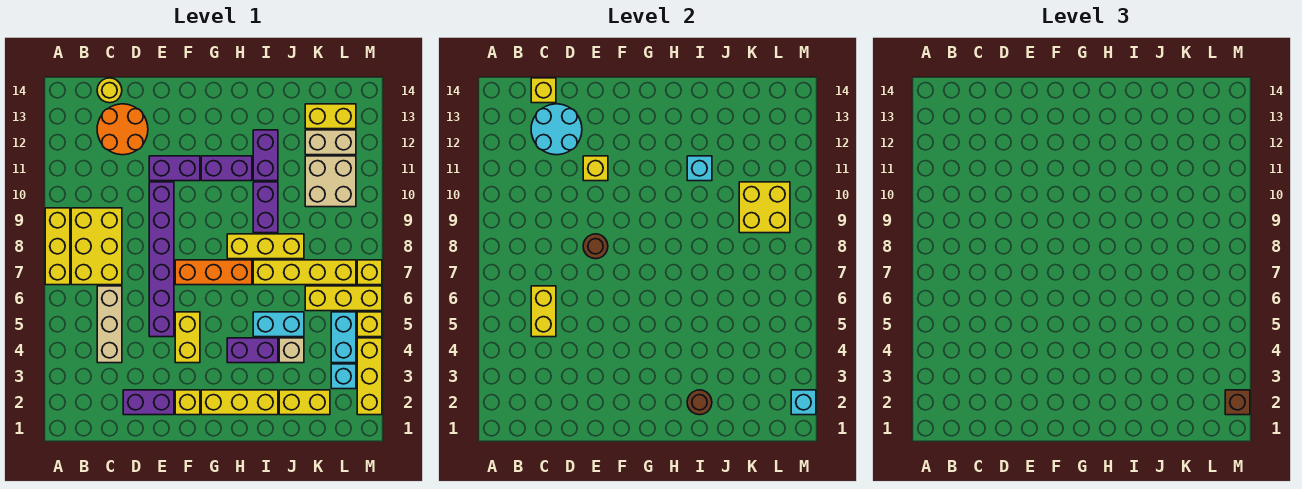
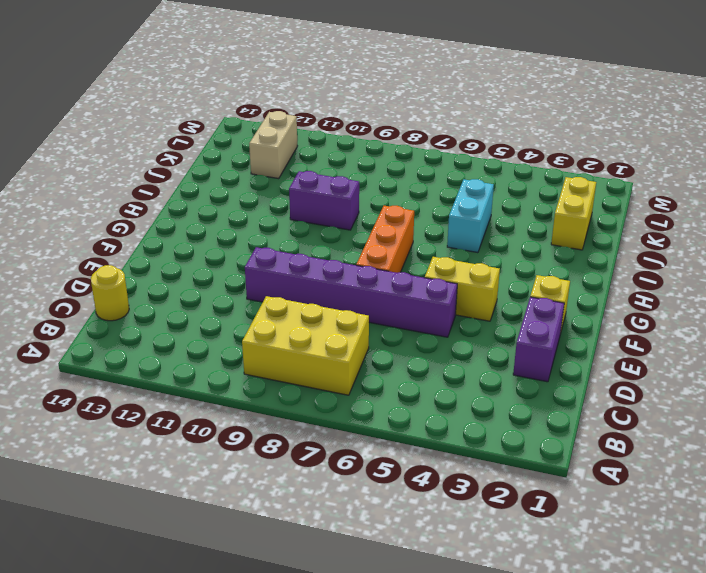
none -> yellow brick A7:A9 level 1
none -> tan brick C4:C6 level 1
none -> orange round brick C12:D13 level 1
none -> purple brick E11:F11 level 1

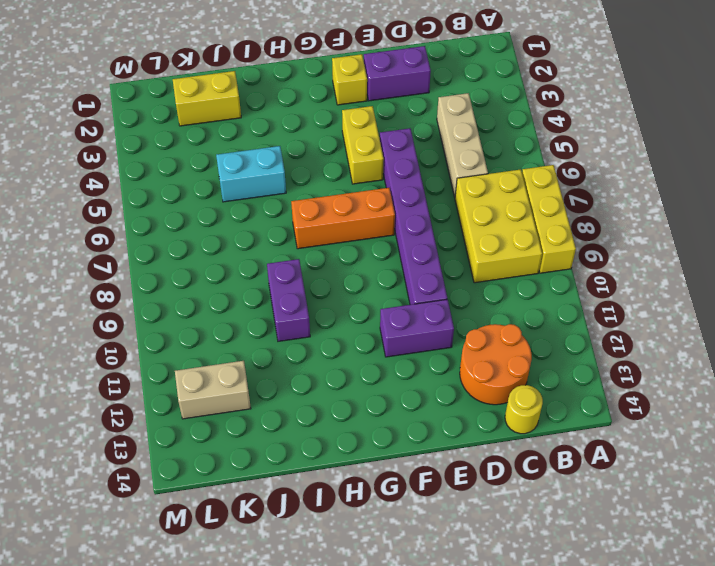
none -> yellow brick G2:I2 level 1
none -> purple brick G11:H11 level 1
none -> purple brick H4:I4 level 1
none -> yellow brick H8:J8 level 1

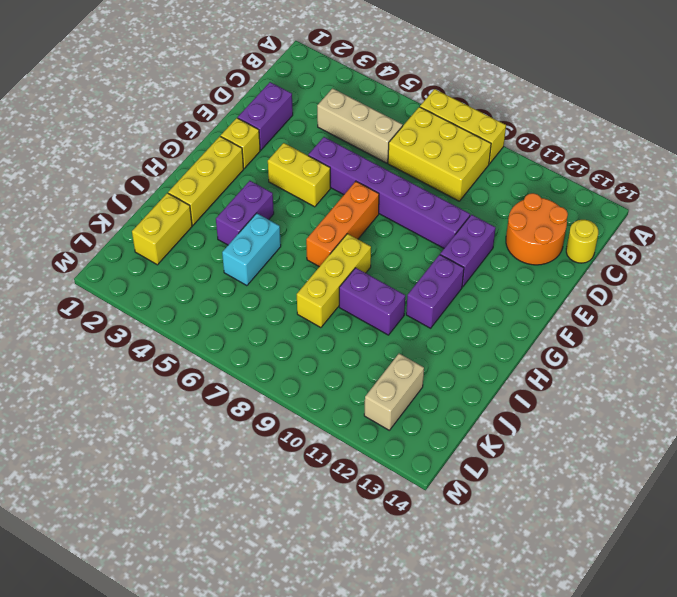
none -> yellow brick I7:L7 level 1
none -> purple brick I11:I12 level 1
none -> tan brick J4 level 1
none -> yellow brick K6:M6 level 1

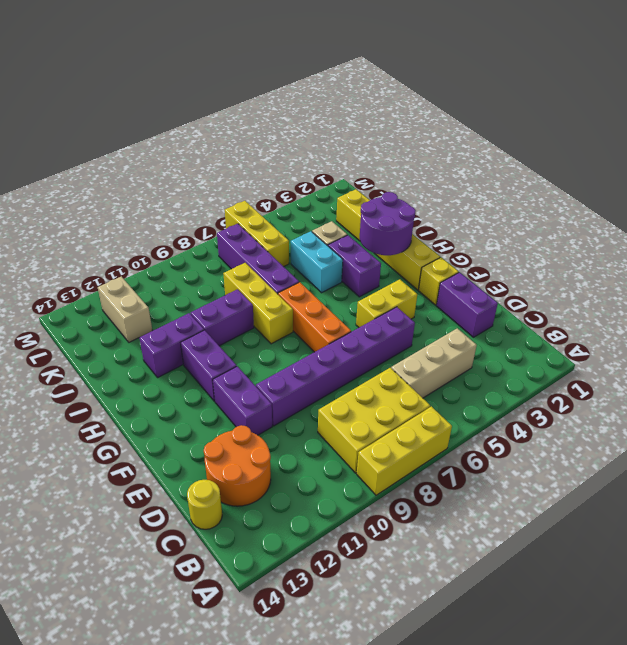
purple round brick H2:I3 level 2 -> brown round brick I2 level 2
purple brick I7:L7 level 1 -> yellow brick I7:L7 level 1
none -> tan brick K10:L11 level 1
none -> yellow brick K13:L13 level 1
none -> cyan brick L3 level 1
none -> cyan brick L4:L5 level 1

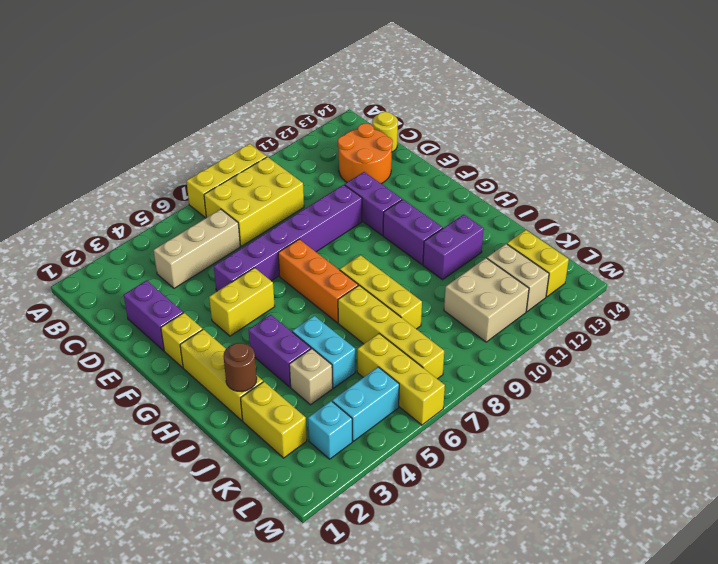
none -> purple brick I9:I10 level 1
none -> yellow brick M2:M4 level 1
none -> yellow brick M5 level 1
none -> yellow brick M7 level 1

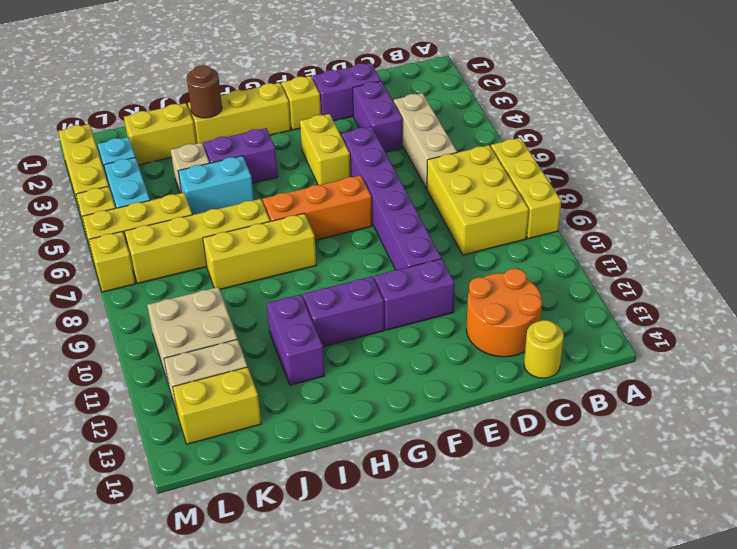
purple brick D3:D4 level 1 -> purple brick I9:I10 level 1
none -> yellow brick C5:C6 level 2
none -> cyan round brick C12:D13 level 2
none -> yellow brick C14 level 2
none -> brown round brick E8 level 2

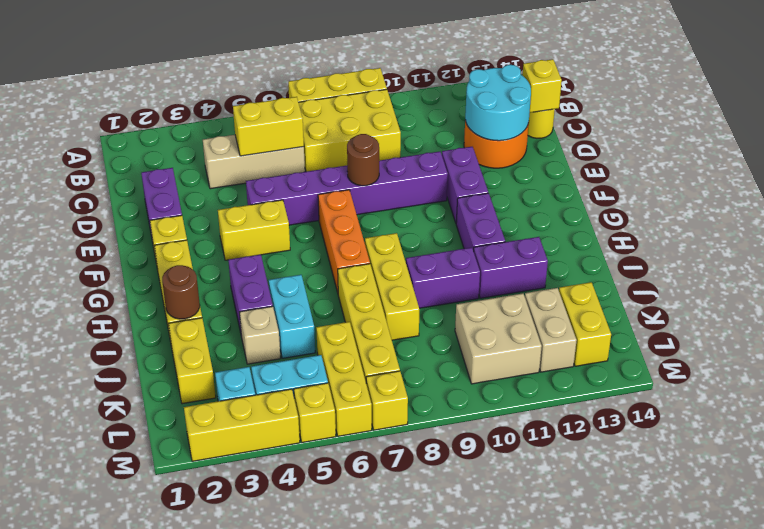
none -> yellow brick E11 level 2
none -> cyan brick I11 level 2
none -> yellow brick K9:L10 level 2
none -> cyan brick M2 level 2

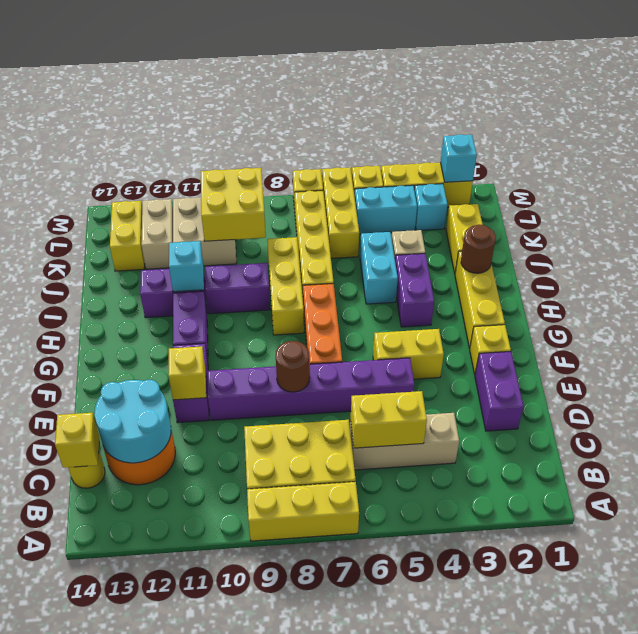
none -> brown brick M2 level 3

